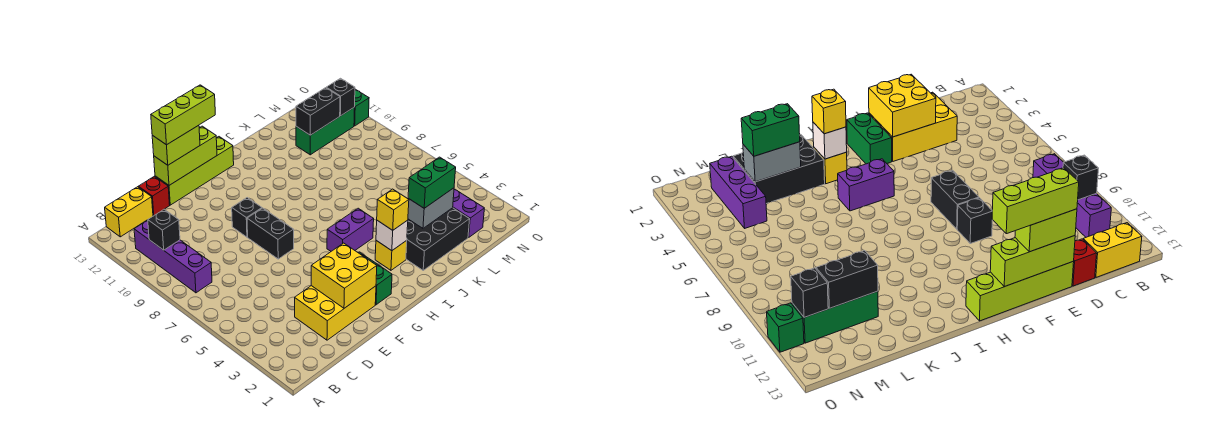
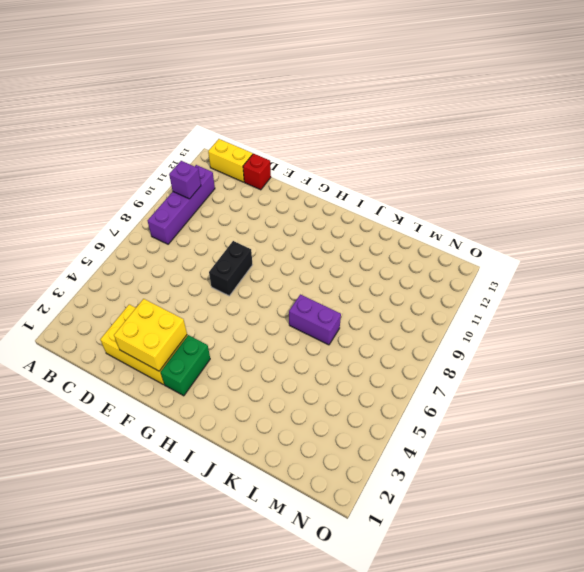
purple brick B10 level 2 -> black brick B10 level 2
purple brick J7:K7 level 1 -> purple brick H5:I5 level 1
none -> lime brick E13:H13 level 1
none -> black brick F9 level 1
none -> yellow brick I3 level 1

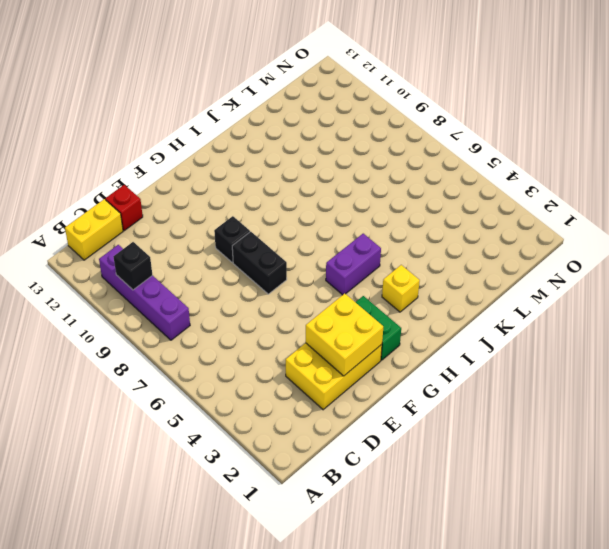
none -> lime brick E13:H13 level 1
none -> black brick J2:L3 level 1
none -> green brick L11:N11 level 1

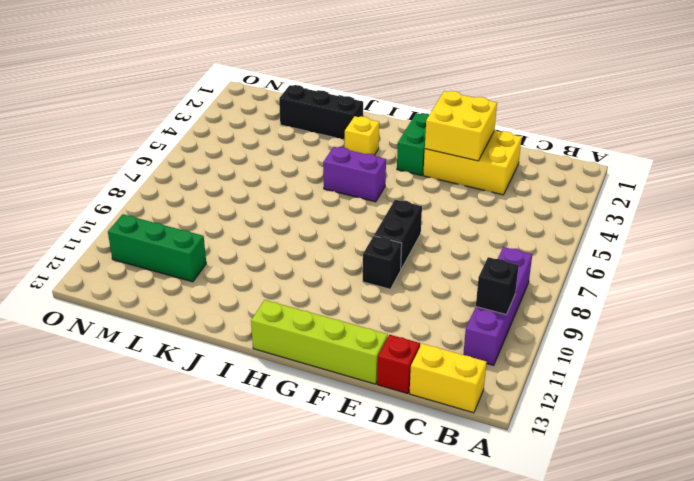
black brick J2:L2 level 1 -> black brick J2:L3 level 1
none -> purple brick M2:M4 level 1
none -> green brick O11 level 1
none -> lime brick E13:G13 level 2

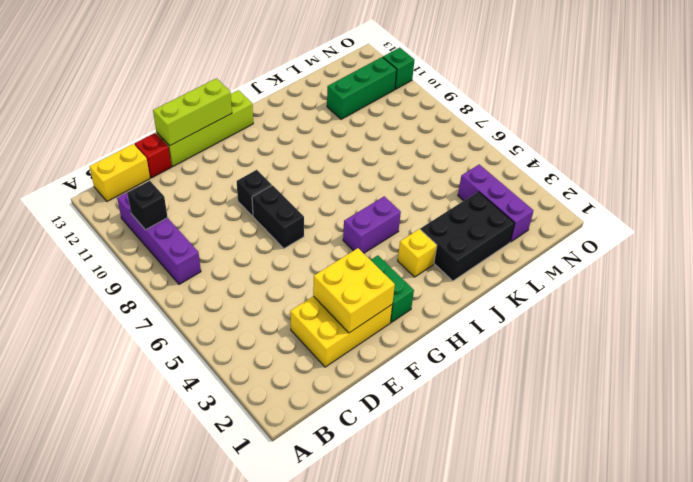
none -> white brick I3 level 2
none -> grey brick K3:L3 level 2
none -> black brick L11:M11 level 2

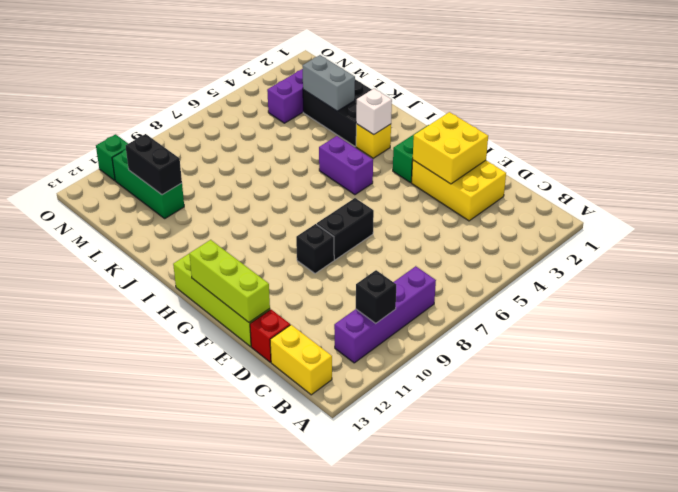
none -> black brick N11 level 2
none -> lime brick E13:F13 level 3
none -> yellow brick I3 level 3

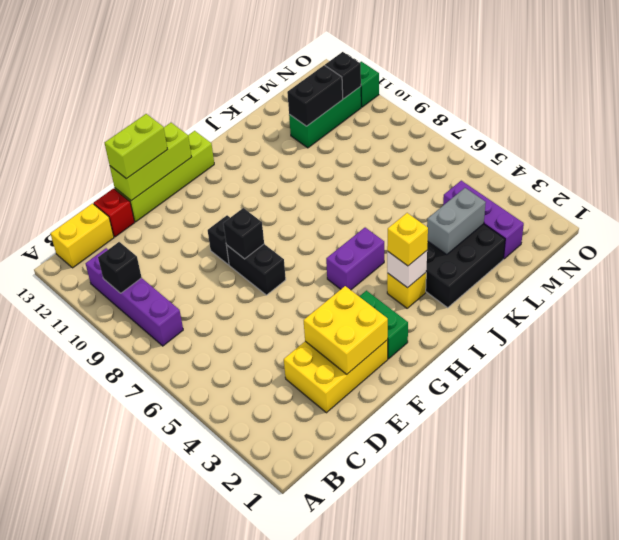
black brick F8 level 2 -> none
none -> green brick K3:L3 level 3
none -> lime brick E13:G13 level 4

